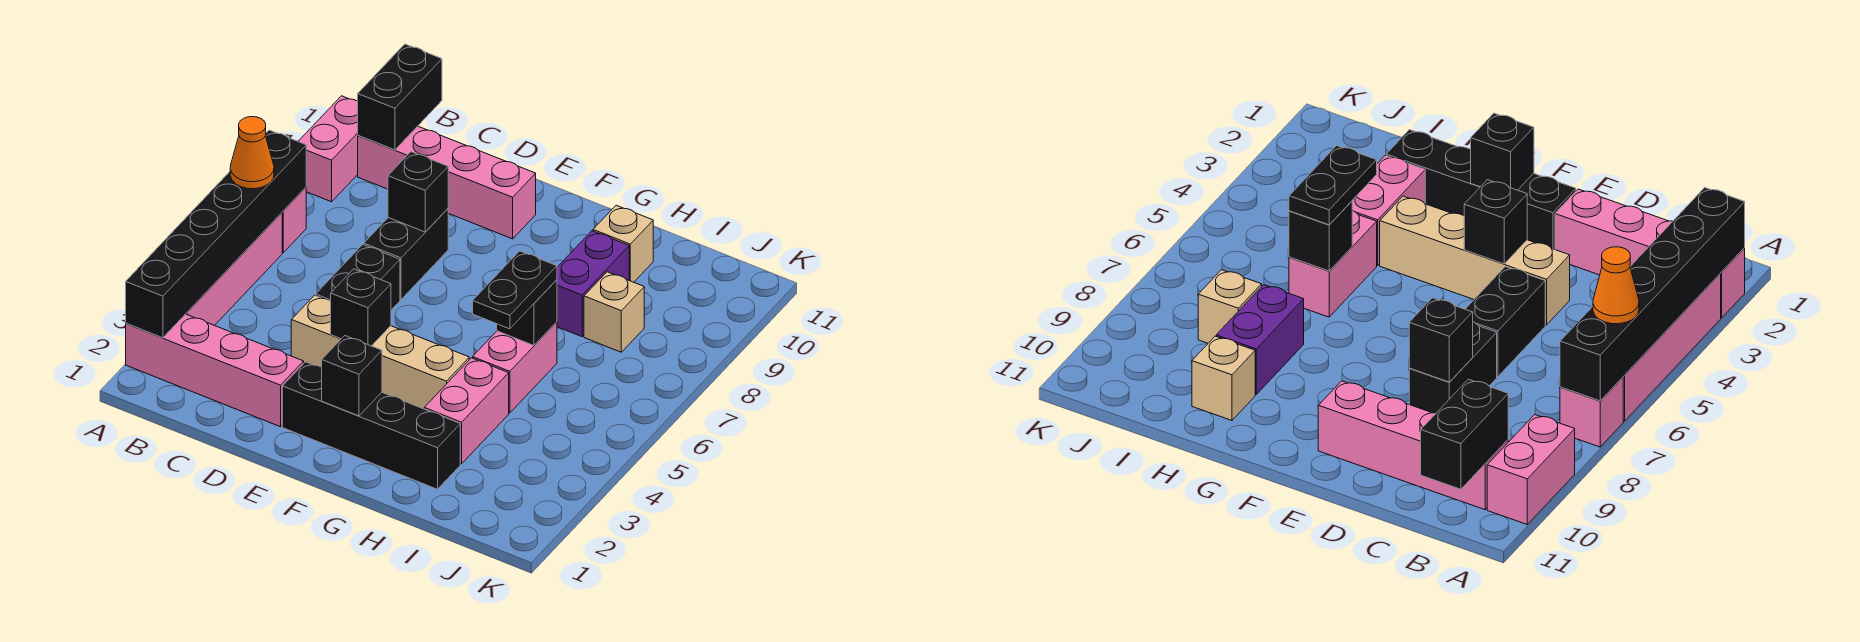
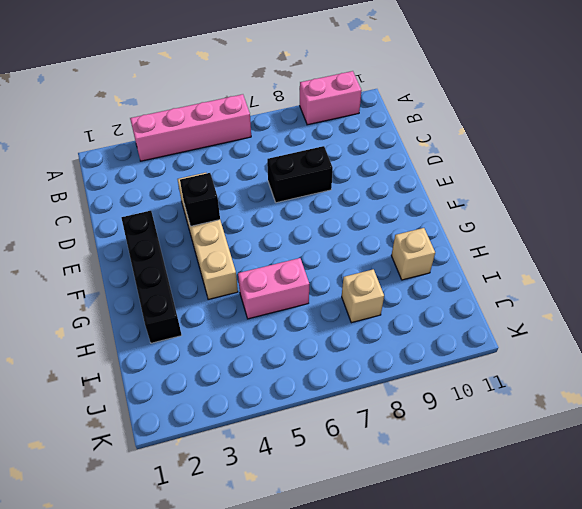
none -> pink brick A2:D2 level 1
none -> pink brick A7 level 1
none -> pink brick B10:E10 level 1

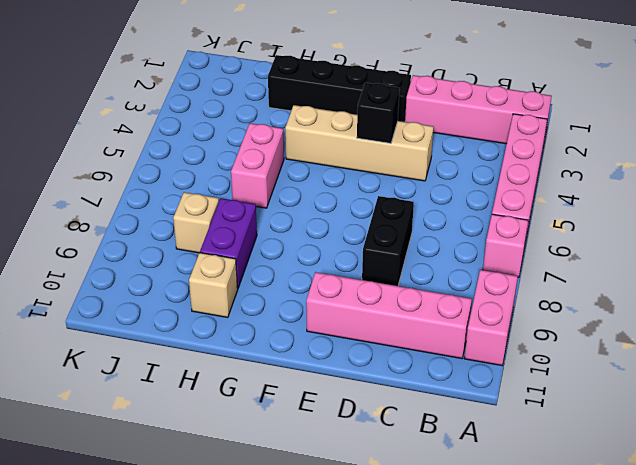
none -> black brick D5:D6 level 1
none -> pink brick H3:H4 level 1
none -> black brick A2:A7 level 2

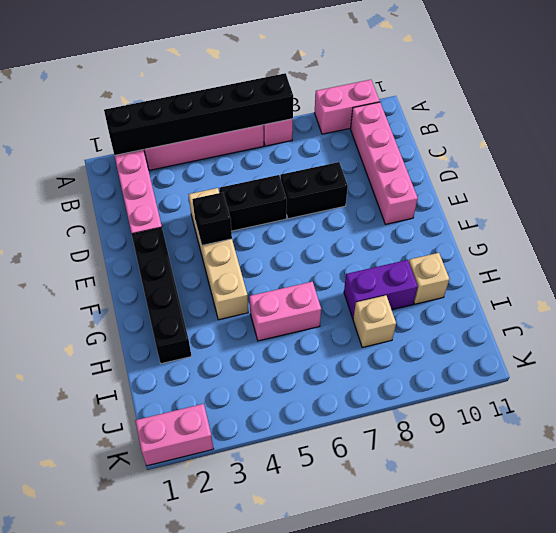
pink brick K1:K2 level 1 -> pink brick H3:H4 level 1
none -> black brick B10:B11 level 2
none -> black brick D8 level 2
none -> black brick F2 level 2

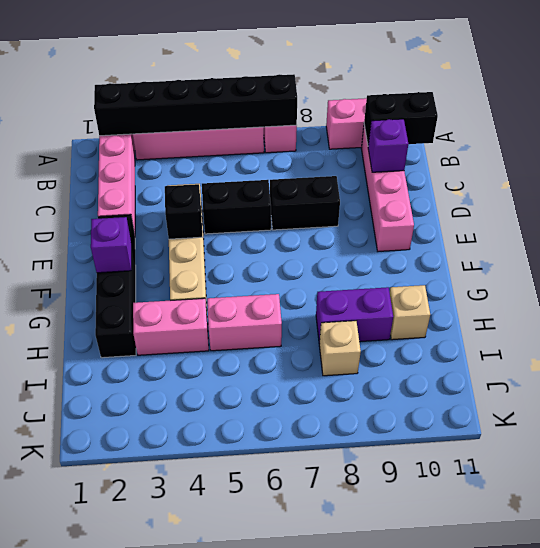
purple brick C10 level 2 -> none
purple brick F2 level 2 -> black brick F2 level 2
none -> black brick D8 level 2
none -> black brick H6 level 2
none -> orange cone A6 level 3

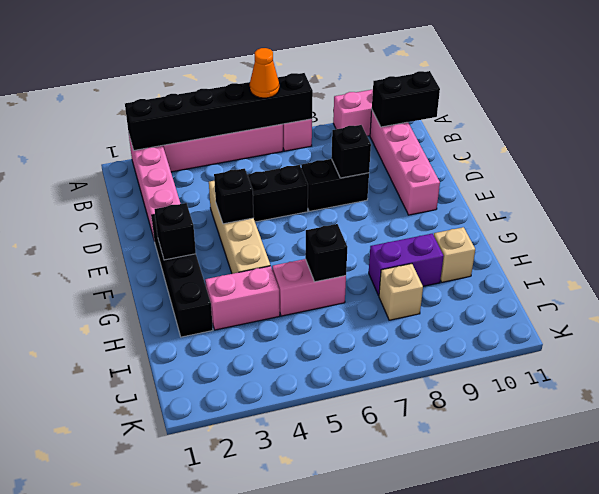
none -> black plate H5:H6 level 3

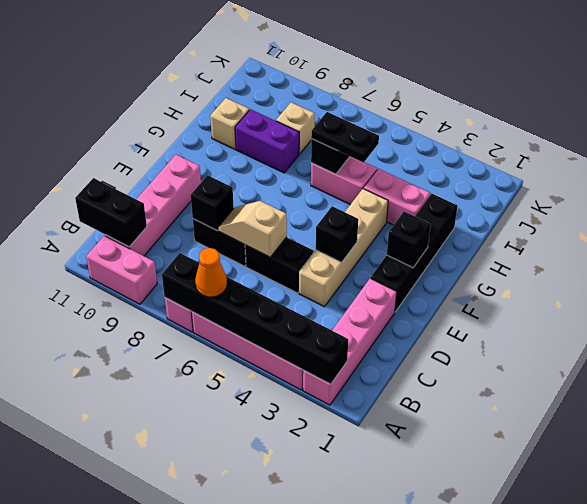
tan slope D6:D7 level 2 top 6 -> none

